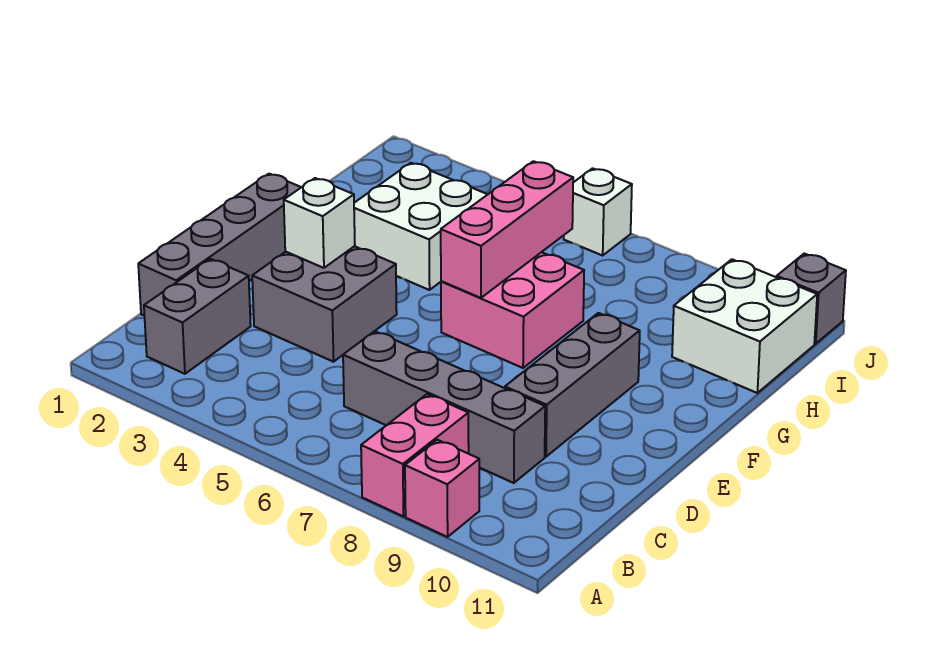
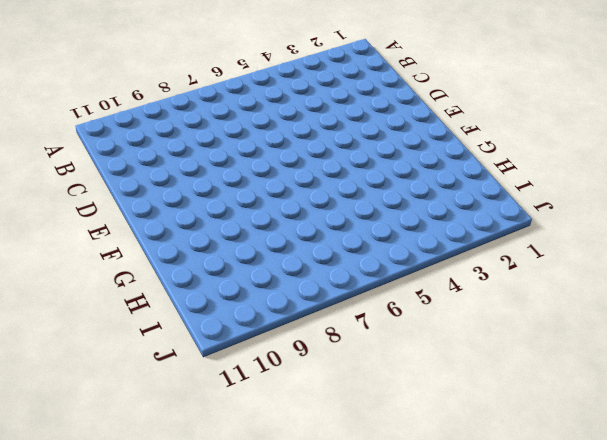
none -> pink brick A8:B8 level 1
none -> pink brick A9 level 1
none -> grey brick B2:C2 level 1

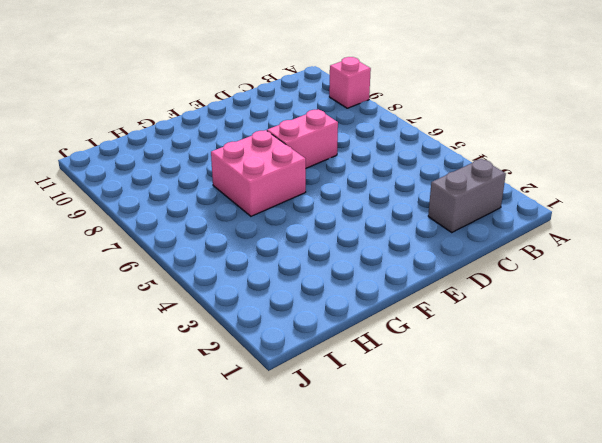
pink brick D7:E7 level 1 -> pink brick A8:B8 level 1
none -> grey brick C1:F1 level 1
none -> grey brick C6:C9 level 1
none -> grey brick D3:E4 level 1

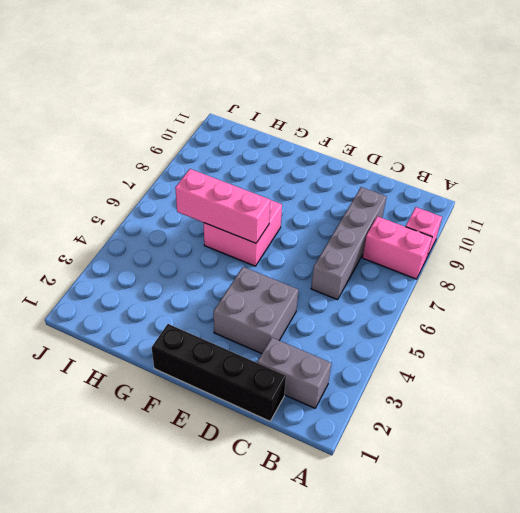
black brick C1:F1 level 1 -> grey brick C1:F1 level 1
none -> grey brick D9:F9 level 1
none -> white brick G3:H4 level 1
none -> white brick H10:I11 level 1

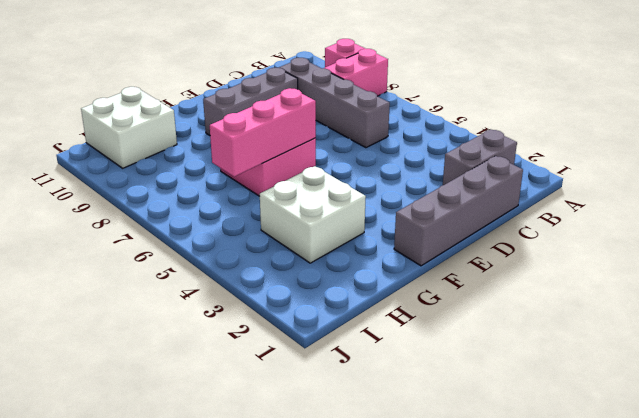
none -> grey brick D3:E4 level 1
none -> white brick J6 level 1
none -> grey brick J11 level 1

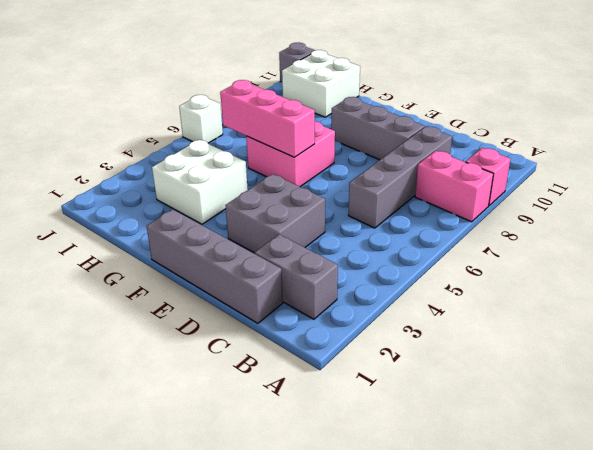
none -> white brick E3 level 2

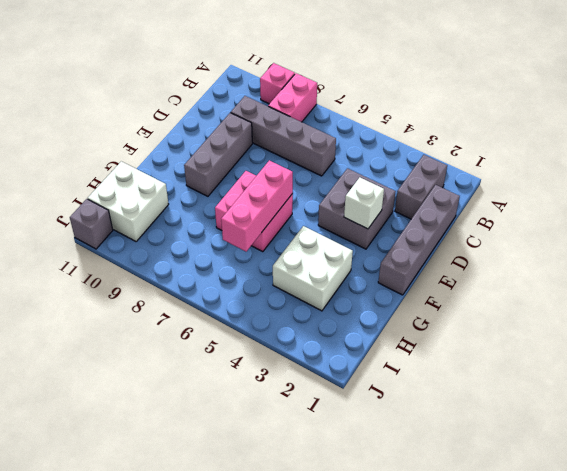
none -> white brick J6 level 1

